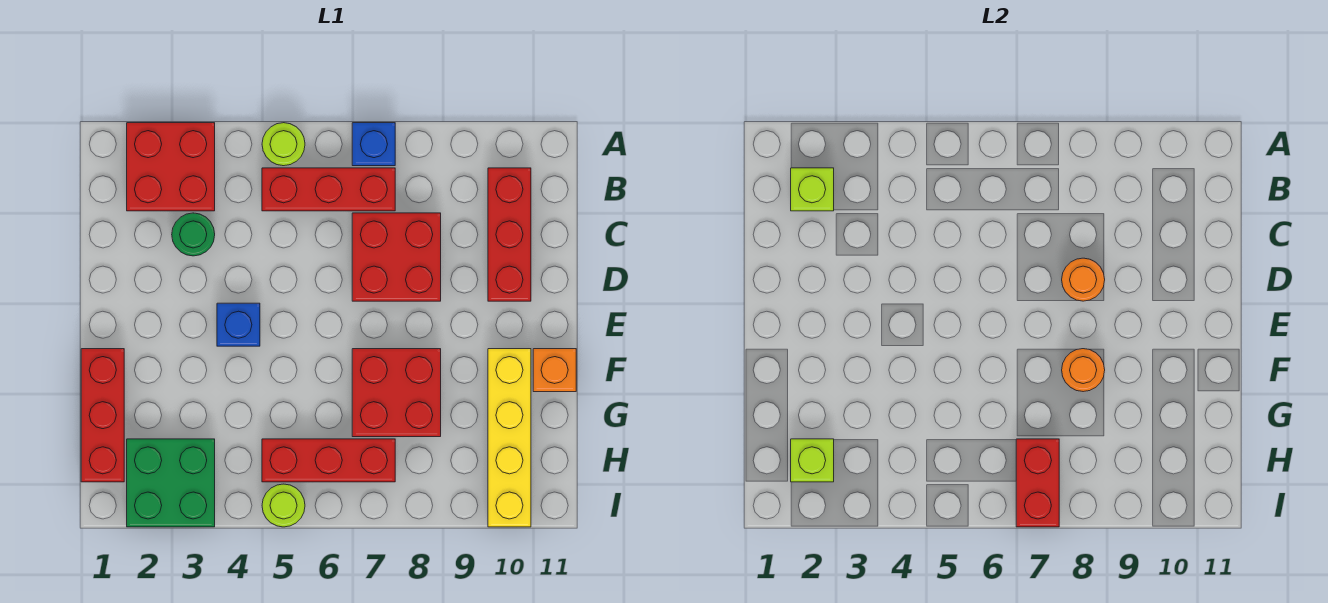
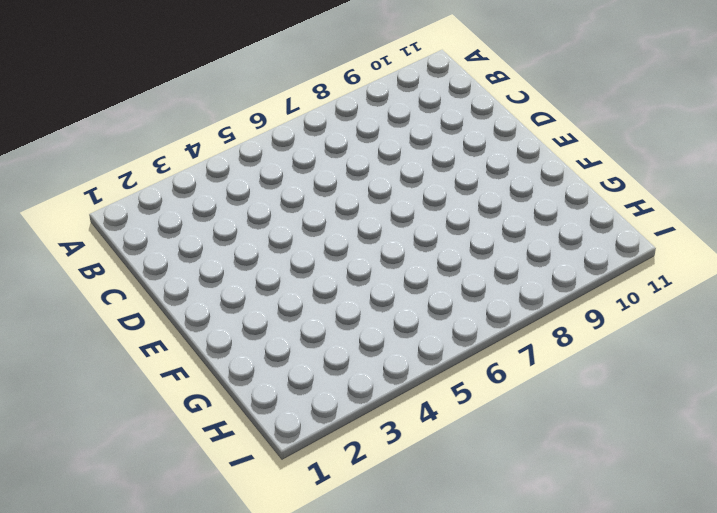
none -> red brick A2:B3 level 1
none -> lime round brick A5 level 1
none -> blue brick A7 level 1

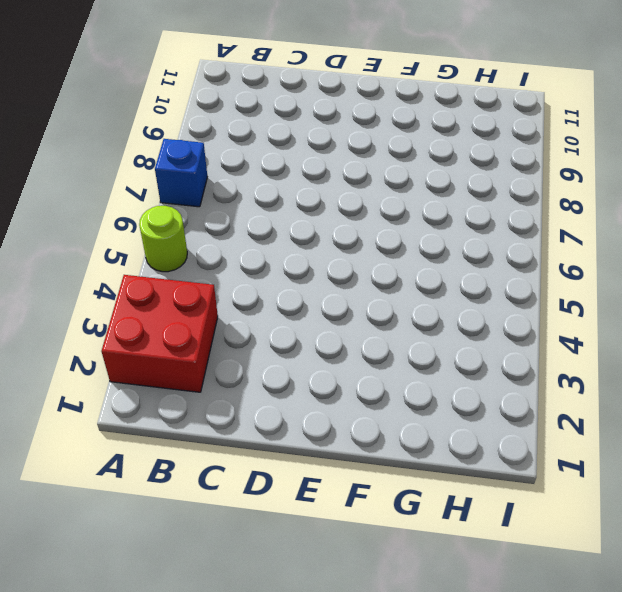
none -> red brick B5:B7 level 1
none -> red brick B10:D10 level 1
none -> green round brick C3 level 1

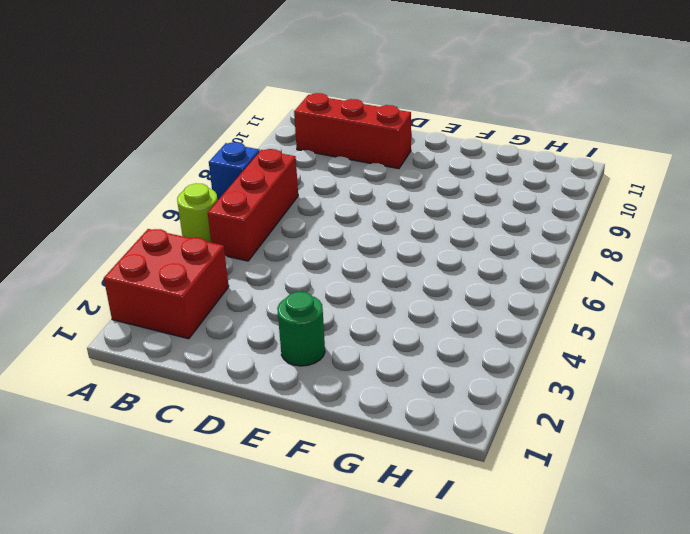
green round brick E2 level 1 -> green round brick C3 level 1
none -> red brick C7:D8 level 1
none -> blue brick E4 level 1
none -> red brick F1:H1 level 1

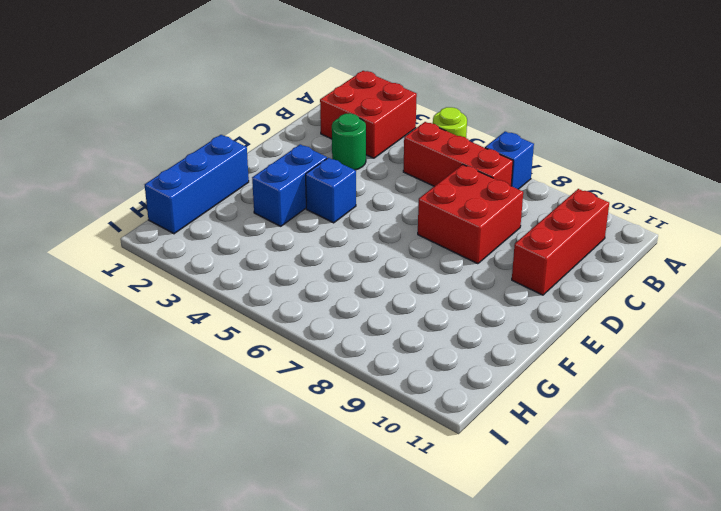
blue brick E3:F3 level 1 -> none
blue brick F1:H1 level 1 -> red brick F1:H1 level 1
none -> red brick F7:G8 level 1
none -> yellow brick F10:I10 level 1
none -> orange brick F11 level 1

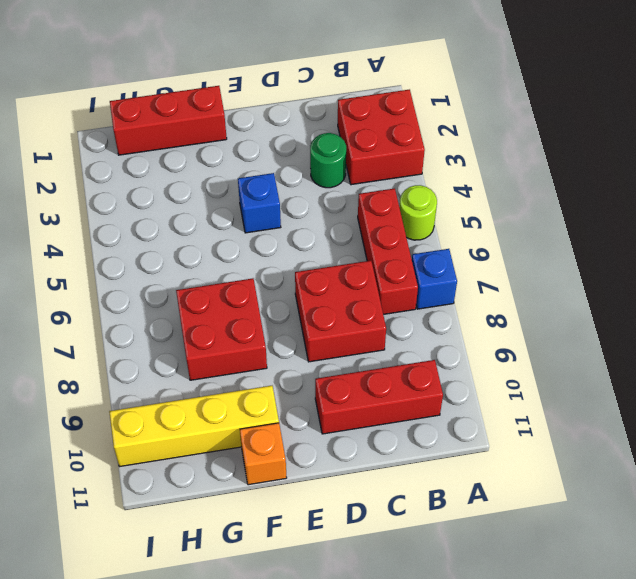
none -> green brick H2:I3 level 1
none -> red brick H5:H7 level 1
none -> lime round brick I5 level 1

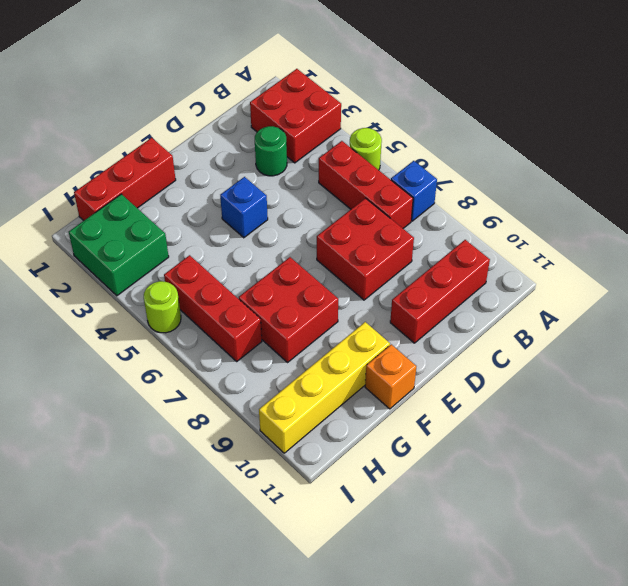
none -> lime brick B2 level 2
none -> orange round brick D8 level 2
none -> orange round brick F8 level 2

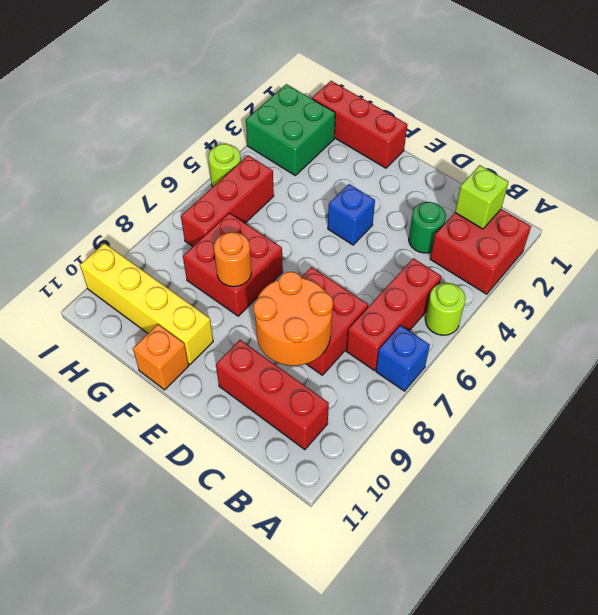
orange round brick C8:D9 level 2 -> orange round brick D8 level 2
none -> lime brick H2 level 2
none -> red brick H7:I7 level 2

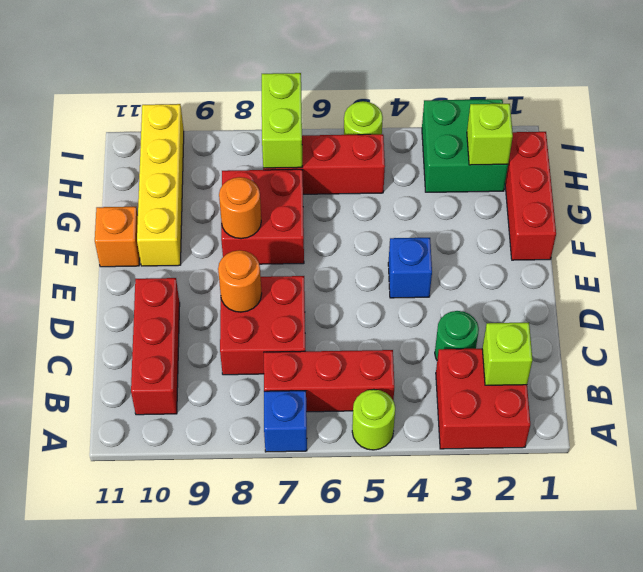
lime brick H7:I7 level 2 -> red brick H7:I7 level 2

